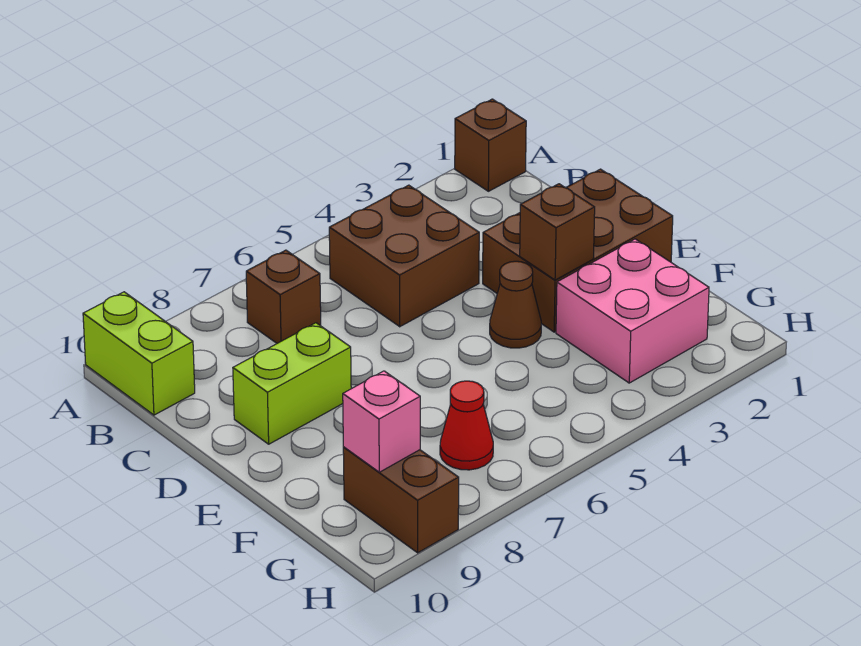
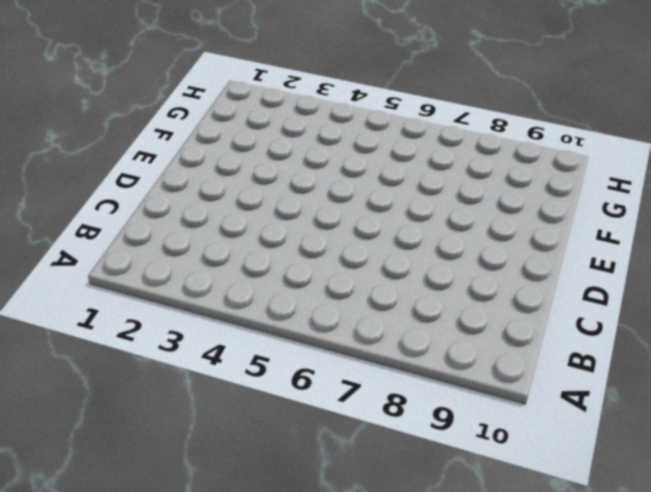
none -> brown brick A1 level 1
none -> lime brick A10:B10 level 1
none -> brown brick B4:C5 level 1

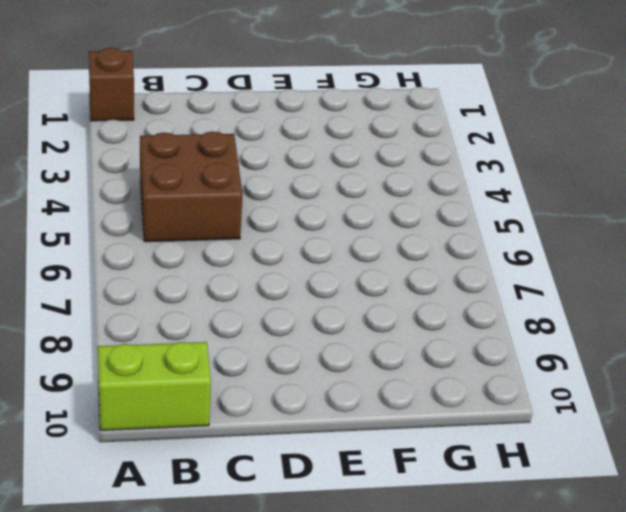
none -> brown brick B7 level 1
none -> brown brick D1:E3 level 1
none -> lime brick D8:D9 level 1

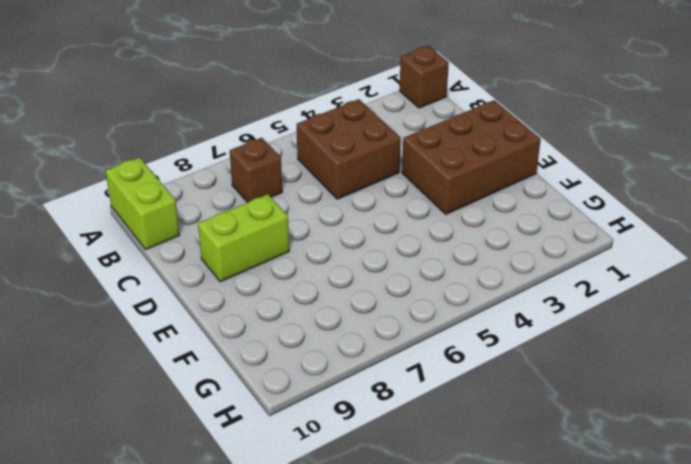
none -> brown cone E4 level 1
none -> pink brick F2:G3 level 1
none -> red cone G7 level 1

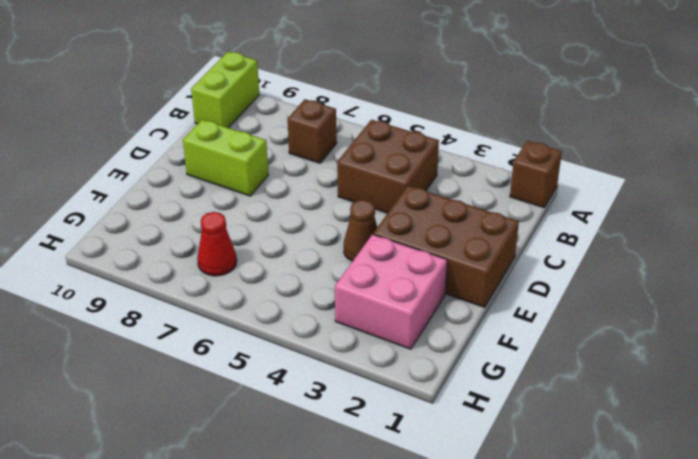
none -> brown brick G9:H9 level 1
none -> brown brick E3 level 2
none -> pink brick G9 level 2

